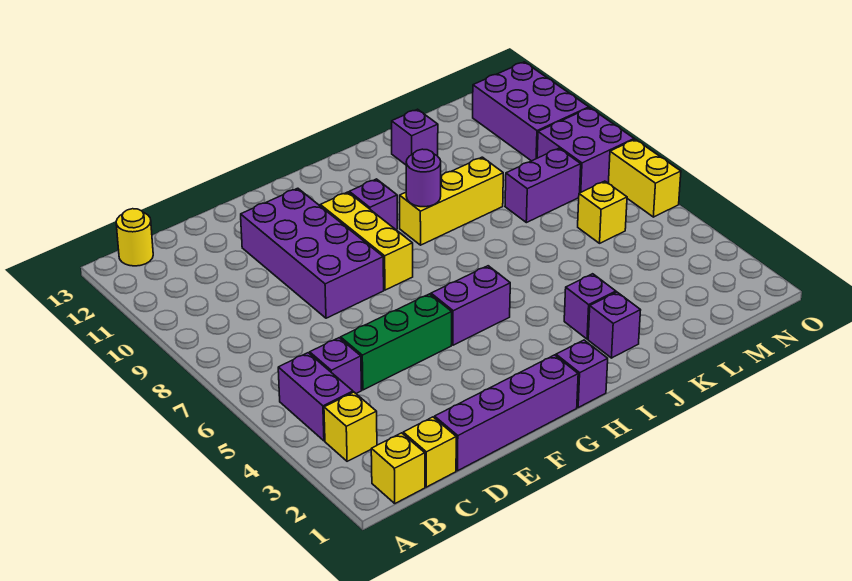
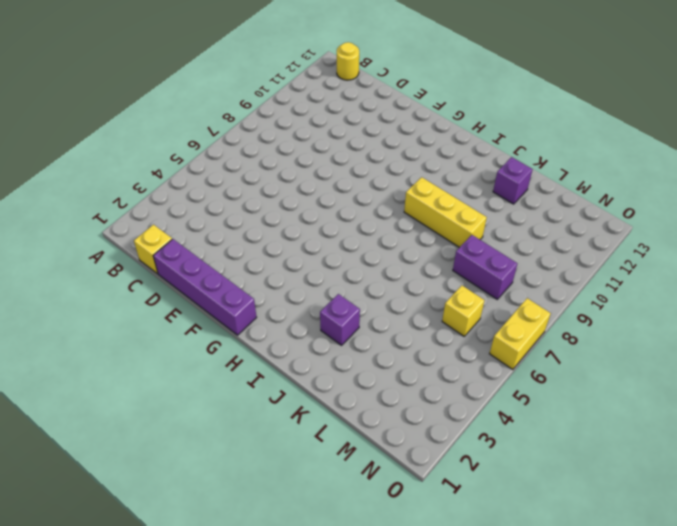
none -> yellow brick B1 level 1
none -> yellow brick B3 level 1
none -> purple brick B4:B5 level 1

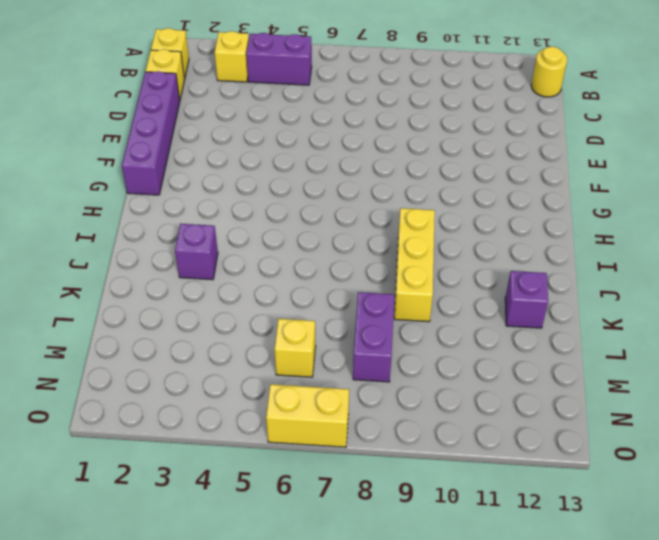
none -> purple brick C5 level 1
none -> green brick D5:F5 level 1
none -> purple brick E8:F11 level 1

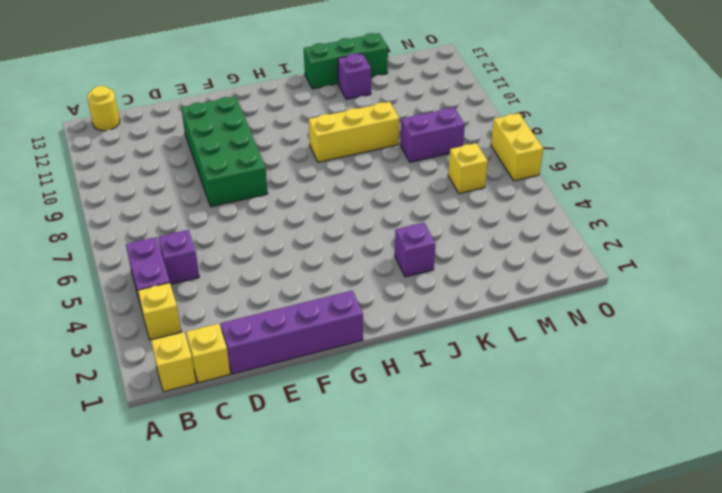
green brick E8:F11 level 1 -> purple brick E8:F11 level 1
green brick J13:L13 level 1 -> green brick D5:F5 level 1
none -> purple brick G5:H5 level 1
none -> yellow brick G8:G10 level 1
none -> purple brick H1 level 1

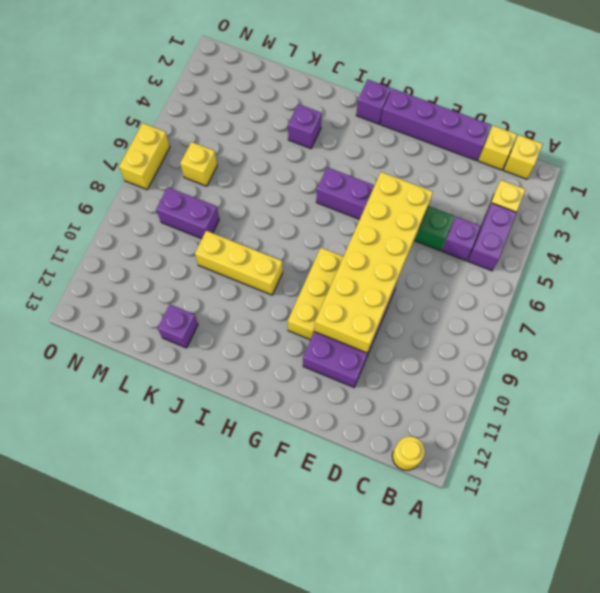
yellow brick E5:F10 level 2 -> none
none -> purple brick H10 level 1
none -> purple brick J2 level 1
none -> purple brick N8:O9 level 1

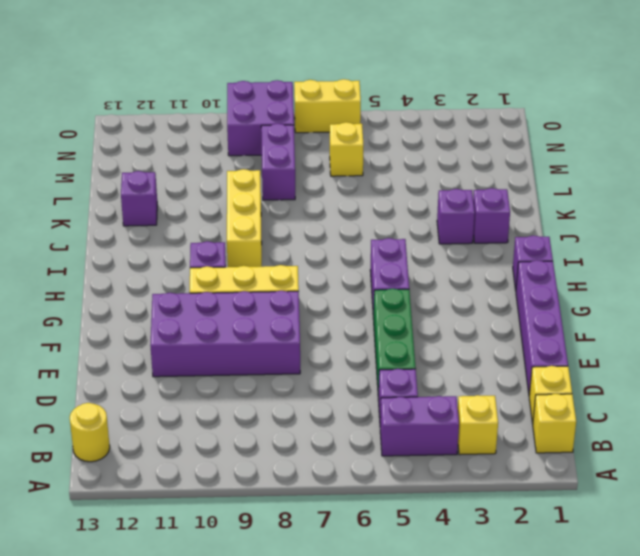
none -> purple brick N10:O12 level 1
none -> purple round brick I9 level 2

